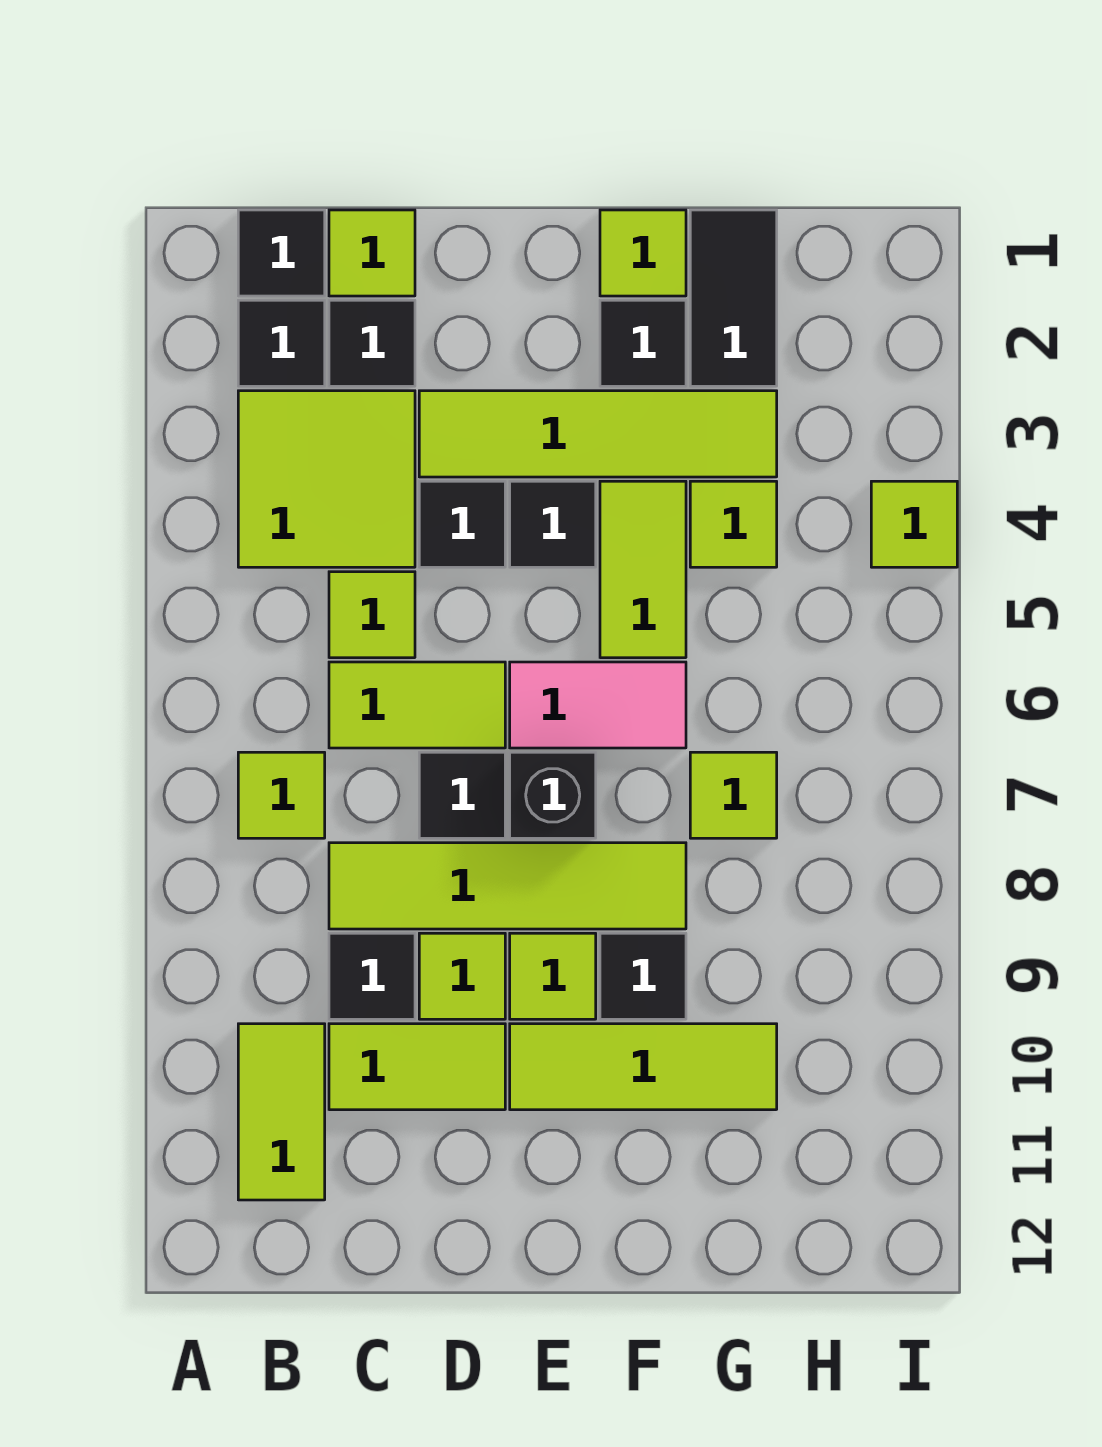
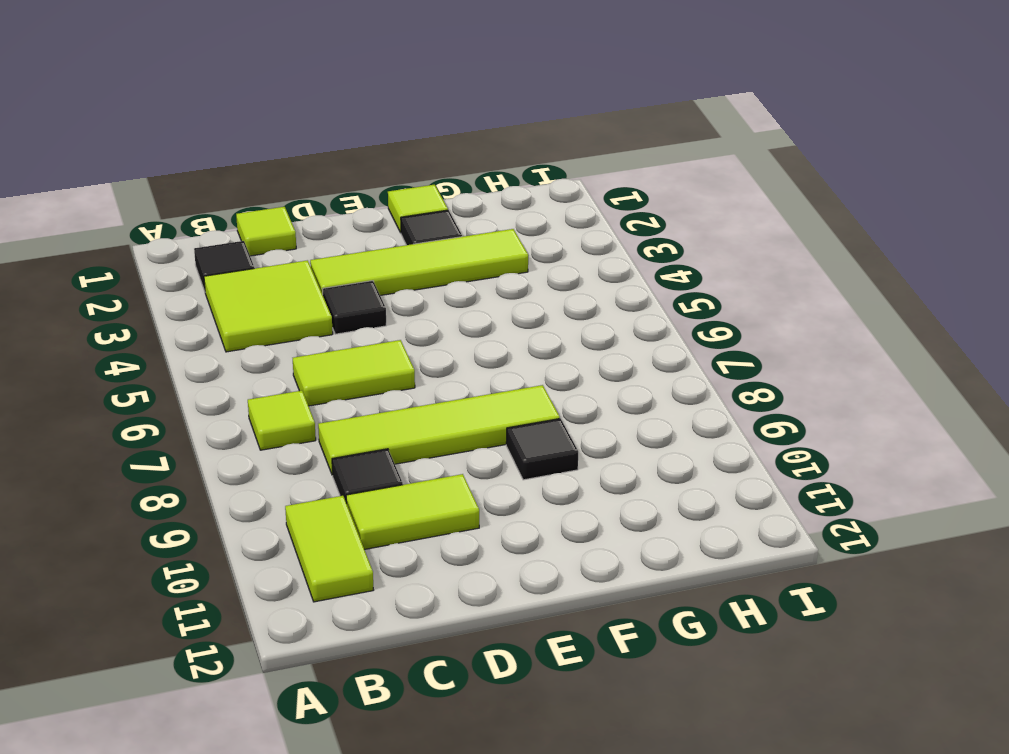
none -> black tile B1 level 1
none -> black tile C2 level 1
none -> lime tile C5 level 1

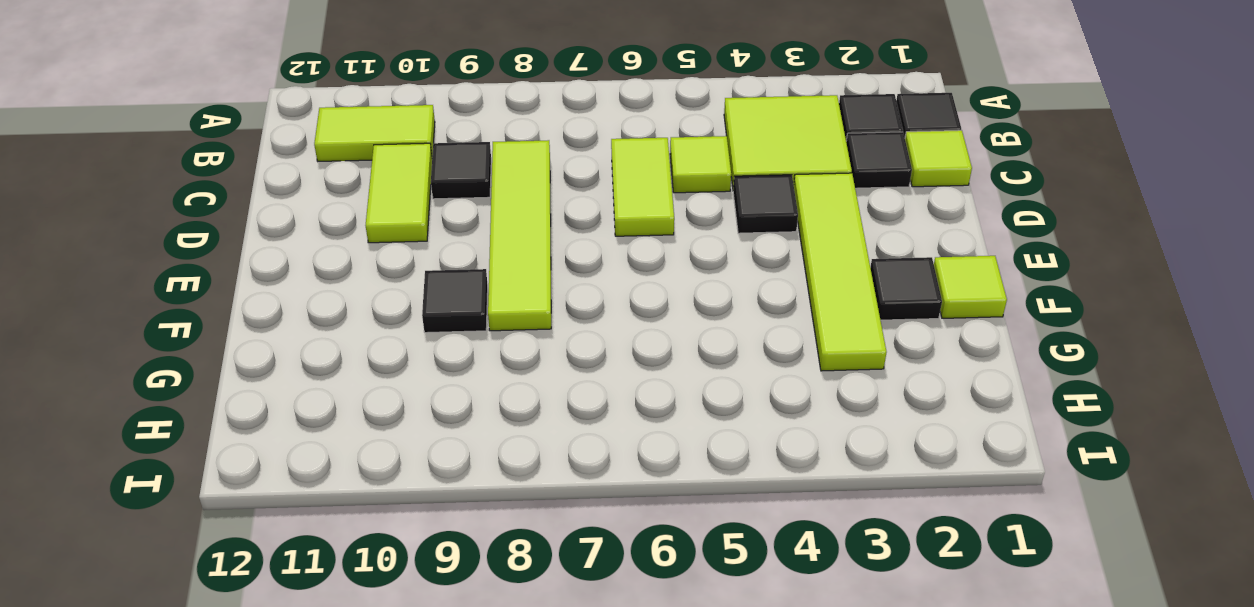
none -> lime tile B7 level 1
none -> black tile D7 level 1
none -> lime tile D9 level 1

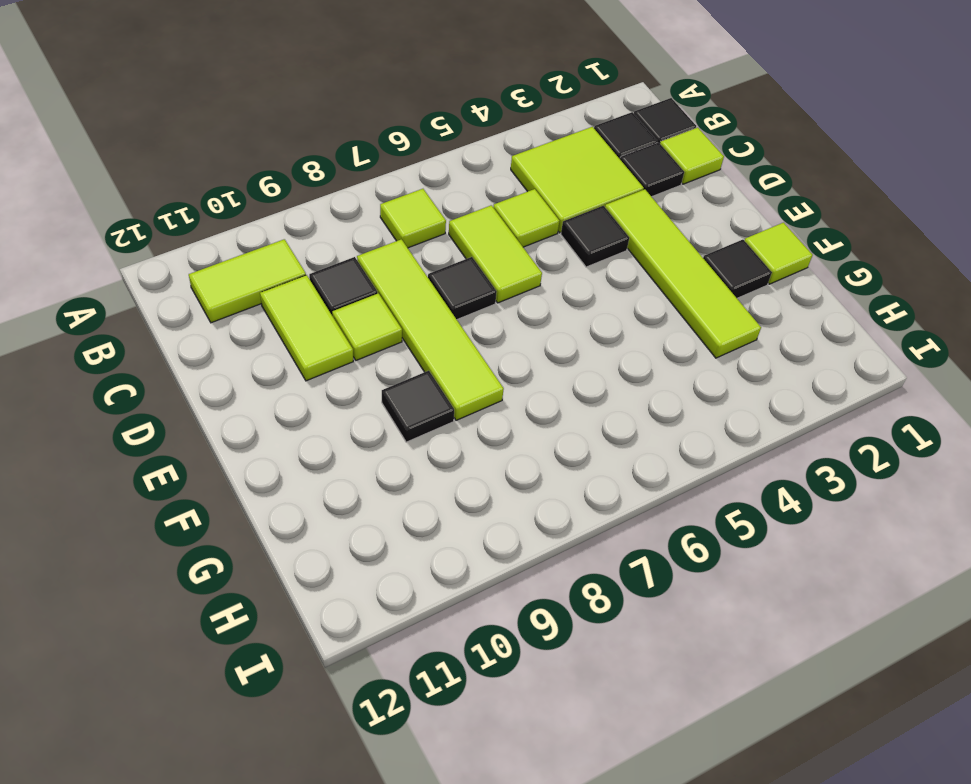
none -> black tile E4 level 1
none -> pink tile E6:F6 level 1
none -> black brick E7 level 1

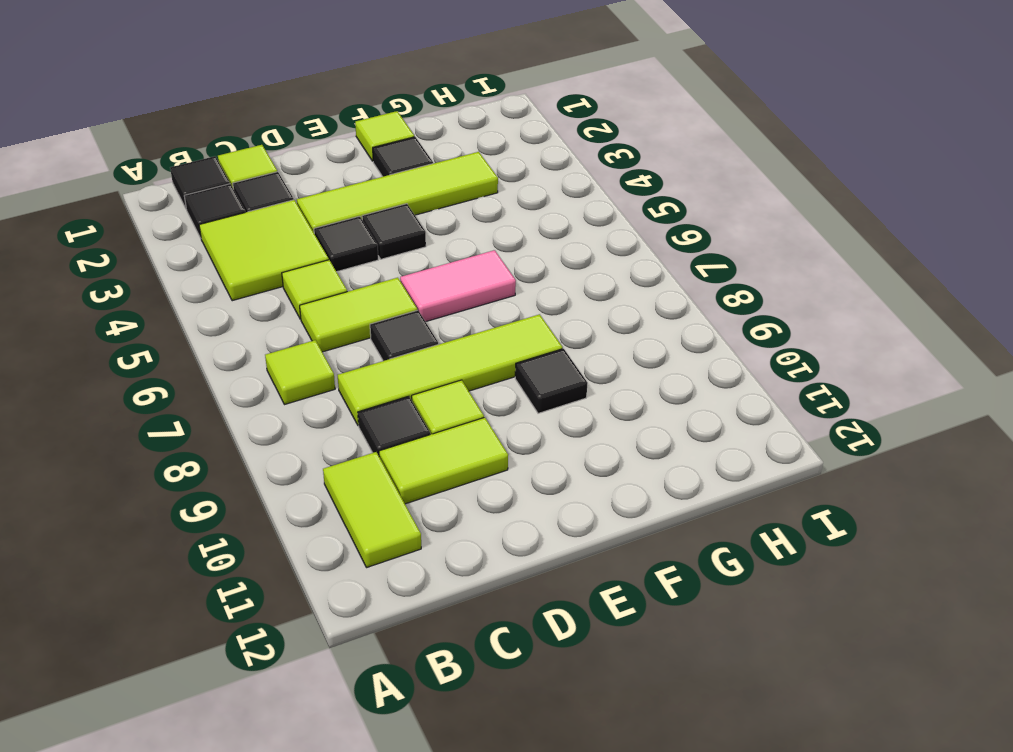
none -> black brick E7 level 1
none -> lime tile E9 level 1
none -> lime tile E10:G10 level 1

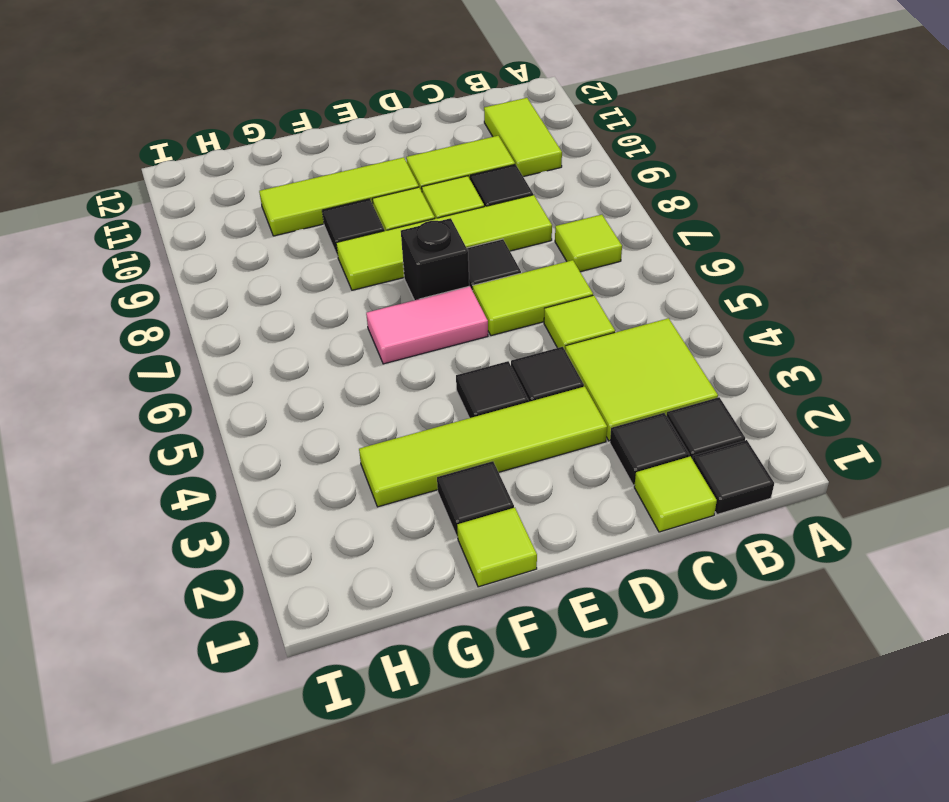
none -> lime tile F4:F5 level 1
none -> black tile G1:G2 level 1
none -> lime tile G4 level 1

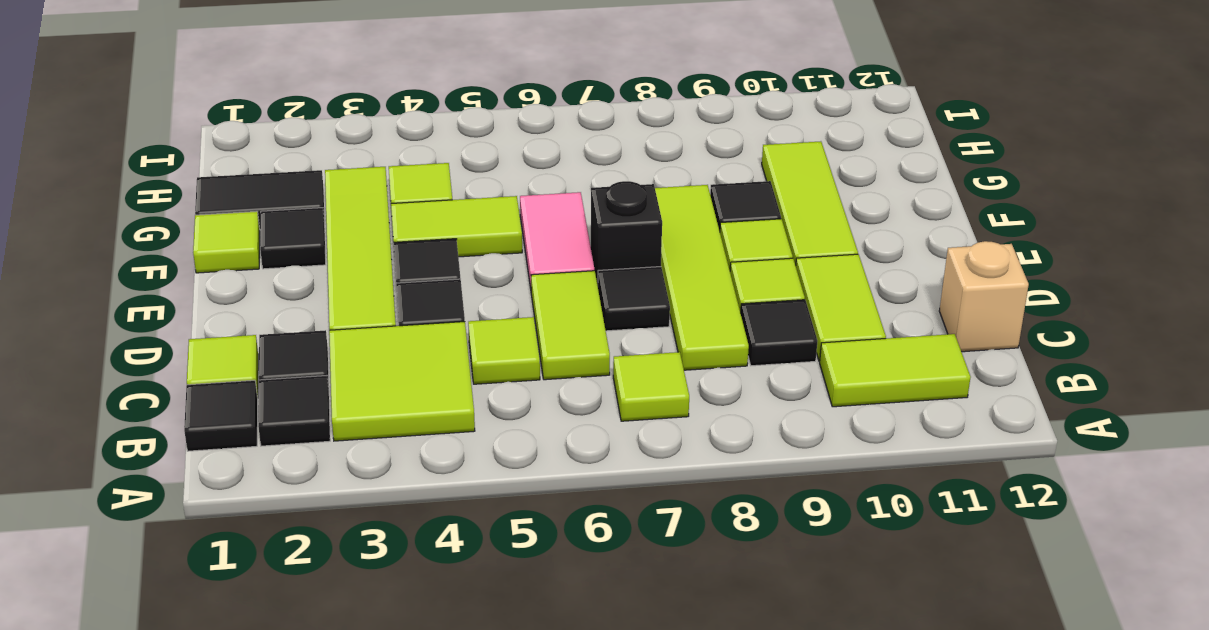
tan brick C12 level 1 -> none
none -> lime tile G7 level 1
none -> lime tile I4 level 1

